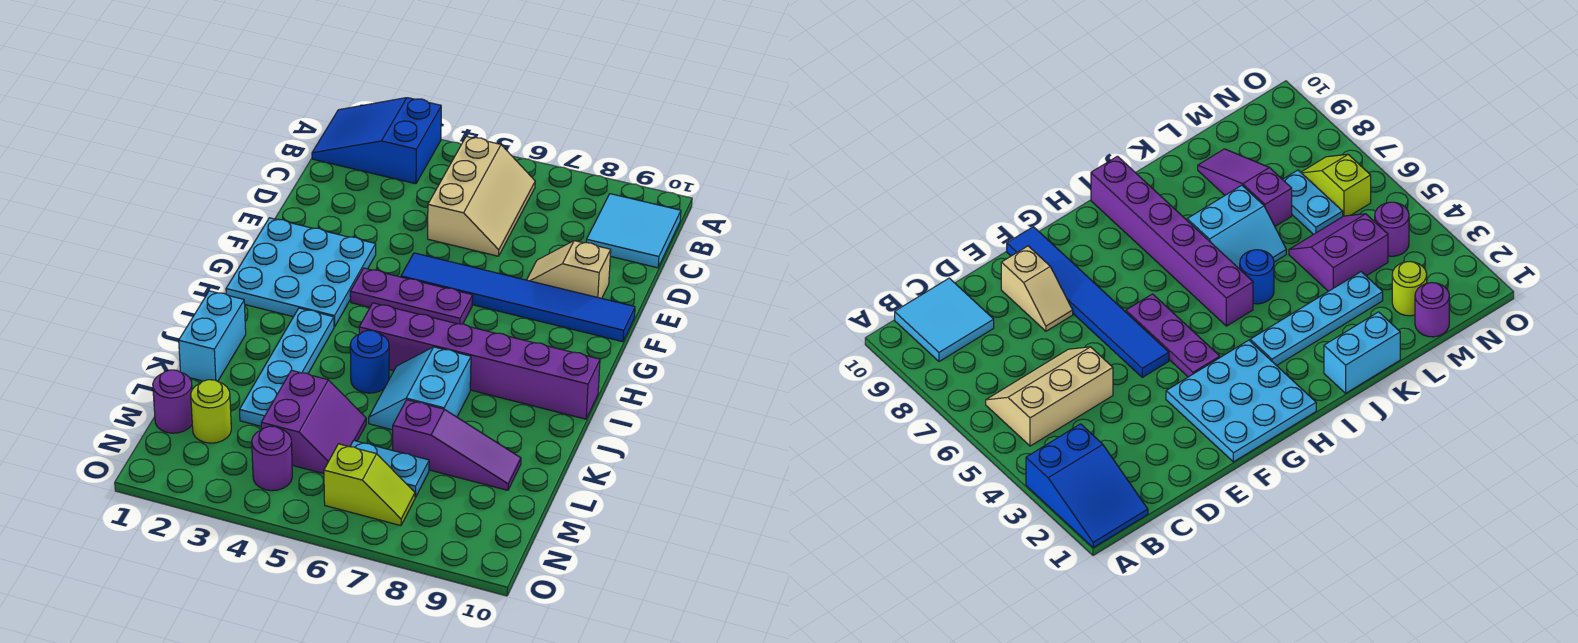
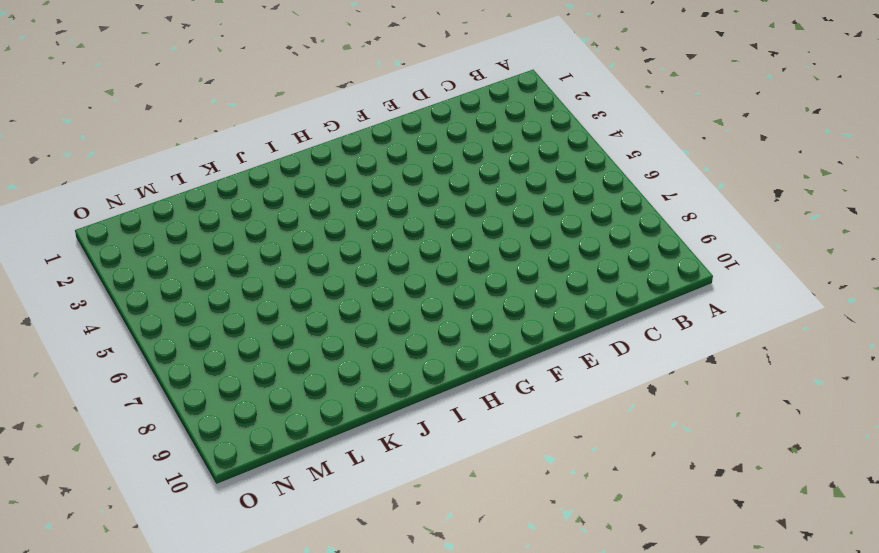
none -> blue slope A1:B3 level 1 top 3
none -> tan slope B5:D6 level 1 top 5
none -> cyan tile B9:C10 level 1

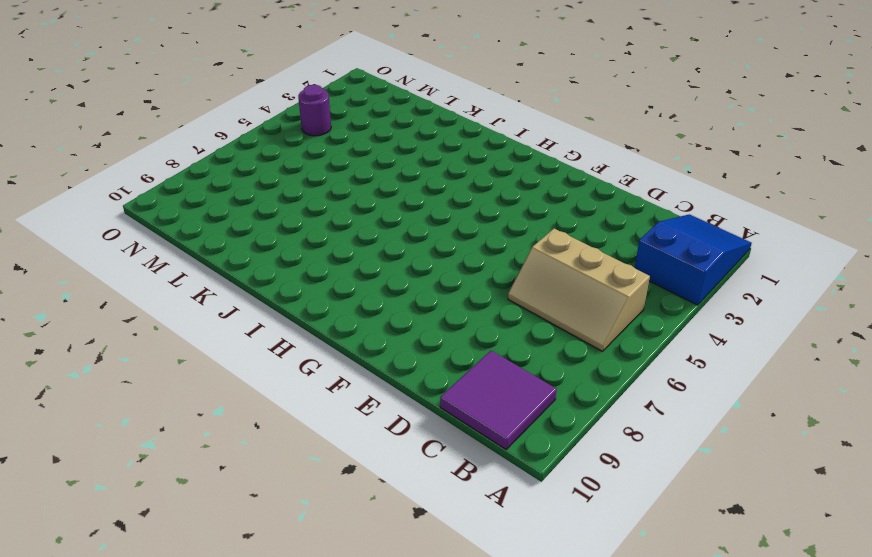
purple tile B9:C10 level 1 -> cyan tile B9:C10 level 1
none -> tan slope E8:E9 level 1 top 9
none -> cyan plate F1:H3 level 1
none -> blue tile F5:F10 level 1

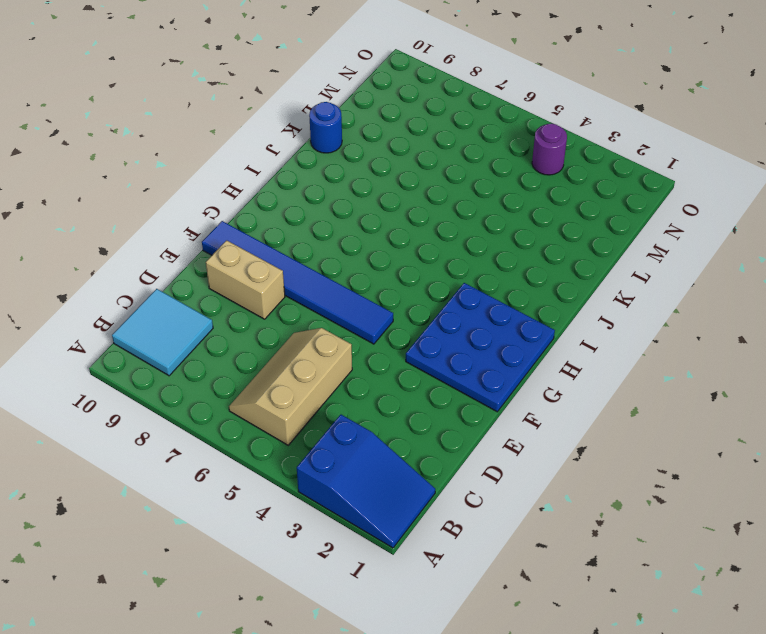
tan brick E8:E9 level 1 -> tan slope E8:E9 level 1 top 9
blue plate F1:H3 level 1 -> cyan plate F1:H3 level 1
blue round brick K10 level 1 -> blue round brick J5 level 1
none -> purple plate G4:G6 level 1
none -> cyan plate I3:L3 level 1
none -> purple brick I5:I10 level 1

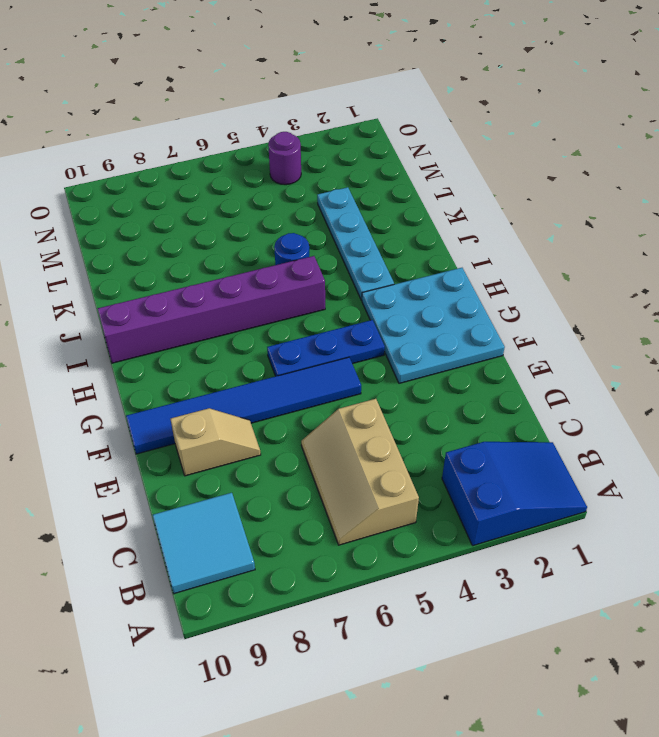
blue plate G4:G6 level 1 -> purple plate G4:G6 level 1
none -> cyan brick J1:K1 level 1
none -> cyan slope J6:K7 level 1 top 7
none -> purple slope L4:M5 level 1 top 4

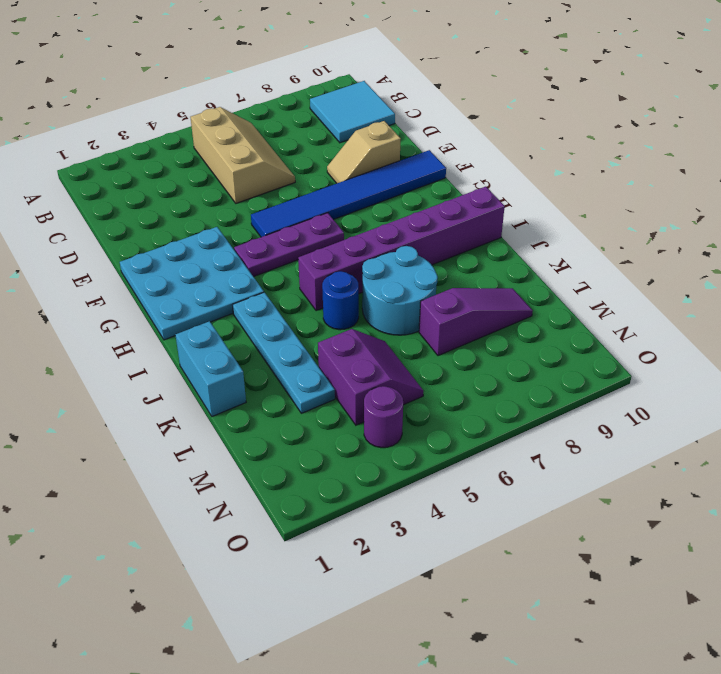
cyan round brick J6:K7 level 1 -> cyan slope J6:K7 level 1 top 7
none -> blue slope A1:B3 level 1 top 3
none -> purple round brick M1 level 1
none -> lime round brick M2 level 1

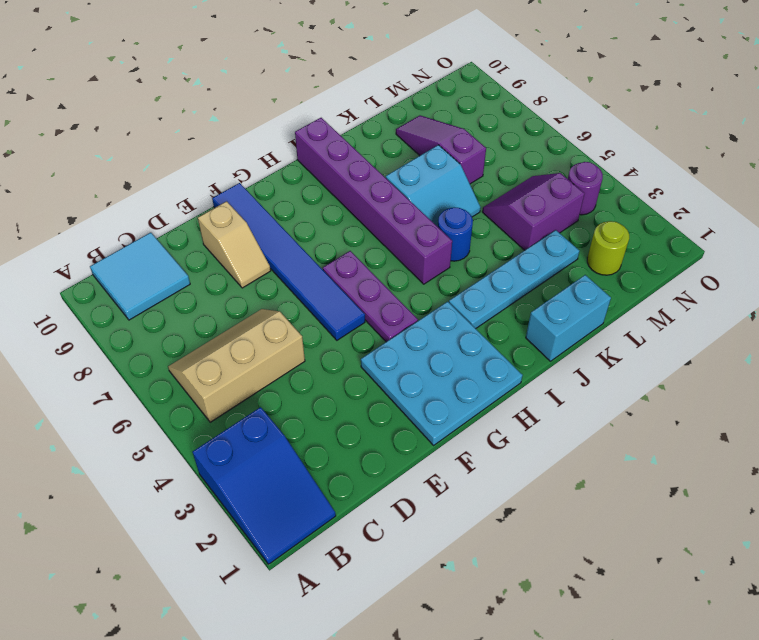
none -> purple round brick M1 level 1
none -> cyan plate M6:M7 level 1
none -> lime slope N6:N7 level 1 top 6

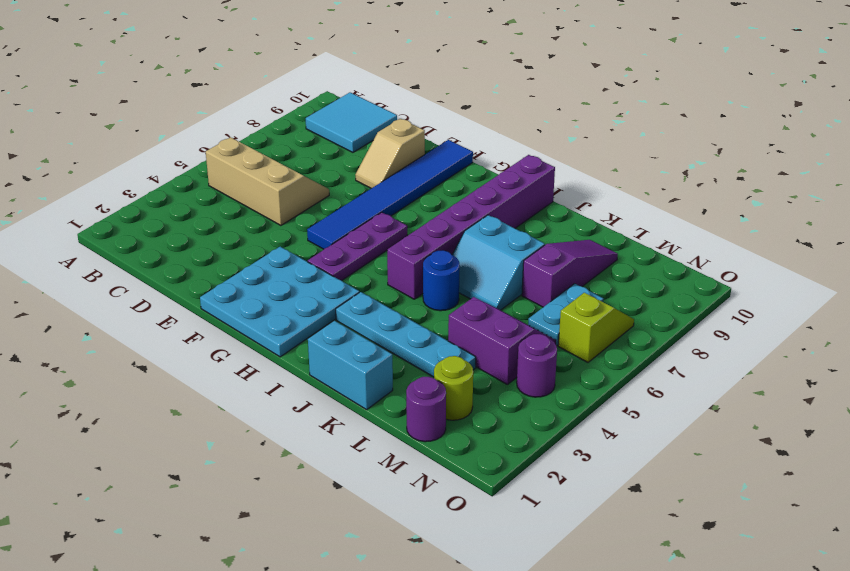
none -> blue slope A1:B3 level 1 top 3

